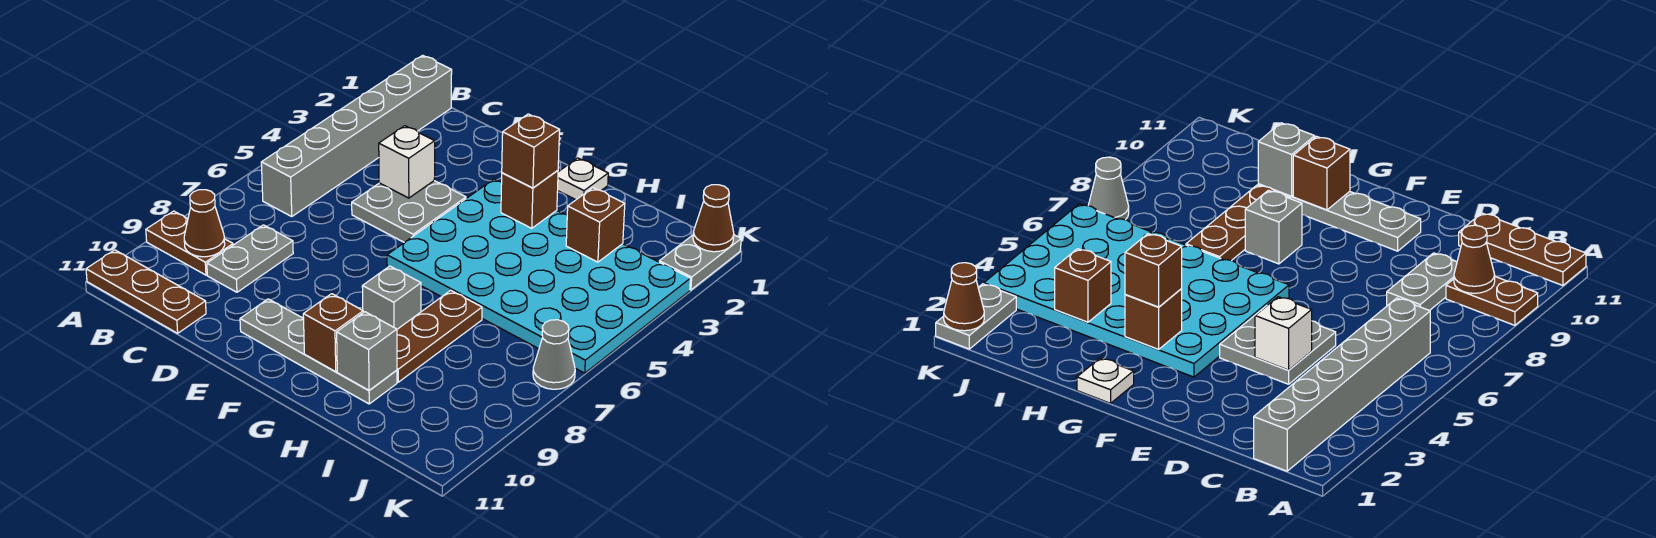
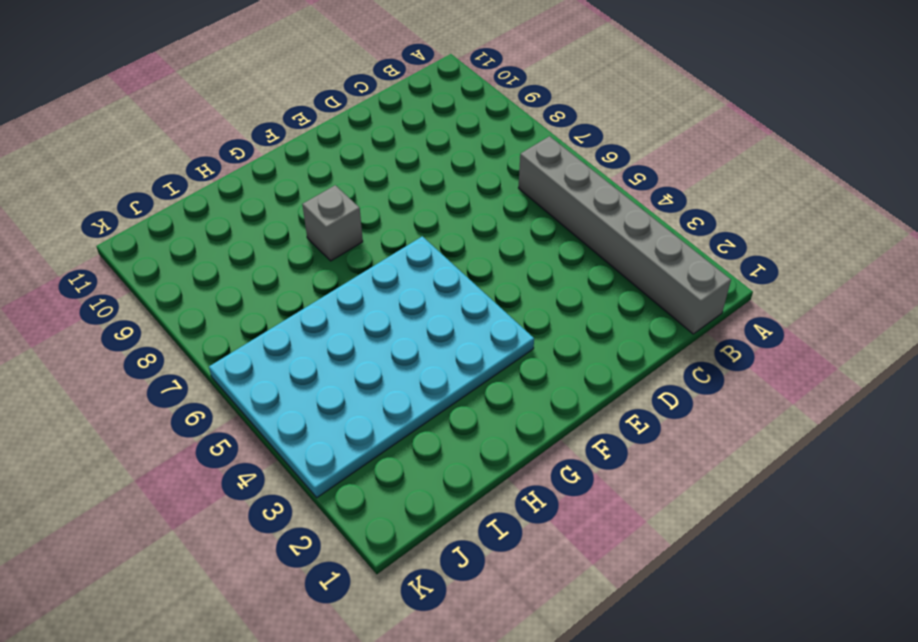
none -> brown plate A9:B9 level 1
none -> brown plate A11:C11 level 1
none -> grey plate C8:C9 level 1

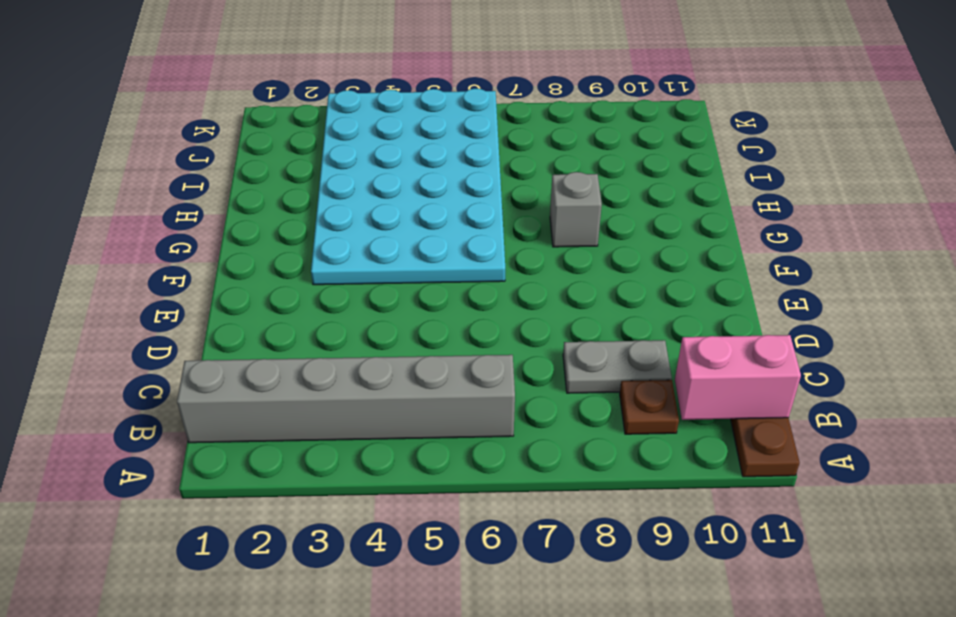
brown plate B9 level 1 -> brown plate A9:B9 level 1
pink brick B10:B11 level 2 -> none
none -> grey plate D4:E5 level 1
none -> grey plate E10:H10 level 1
none -> white plate G1 level 1

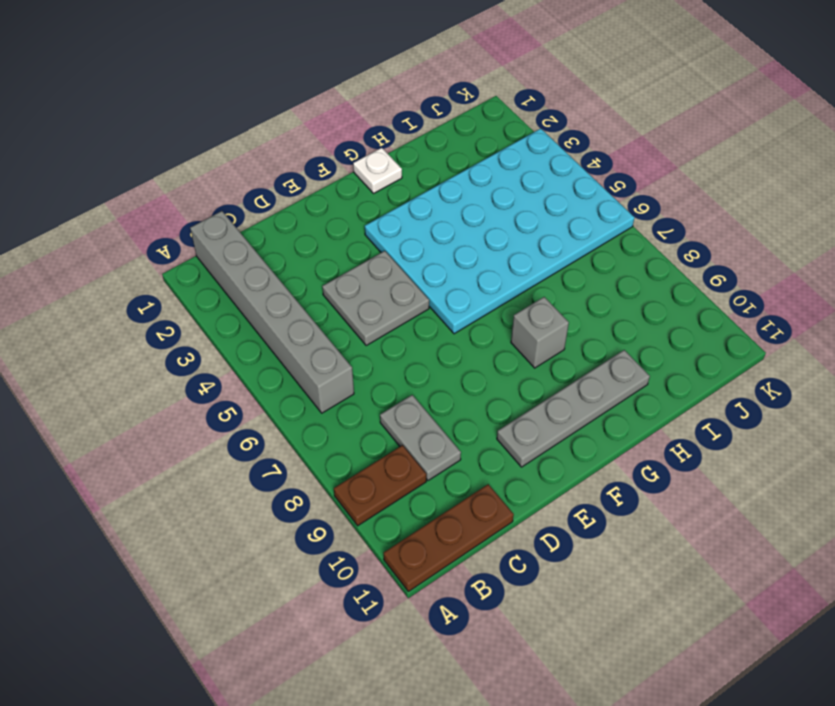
none -> brown plate H7:H9 level 1
none -> grey plate K1:K2 level 1
none -> grey cone K7 level 1

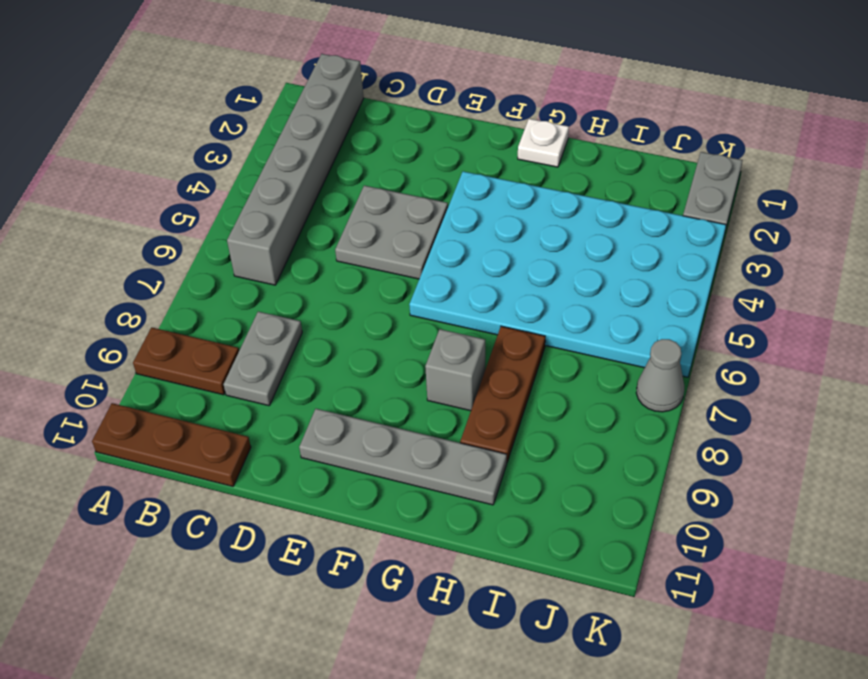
none -> brown cone B9 level 2
none -> white brick D4 level 2
none -> brown brick G3 level 2

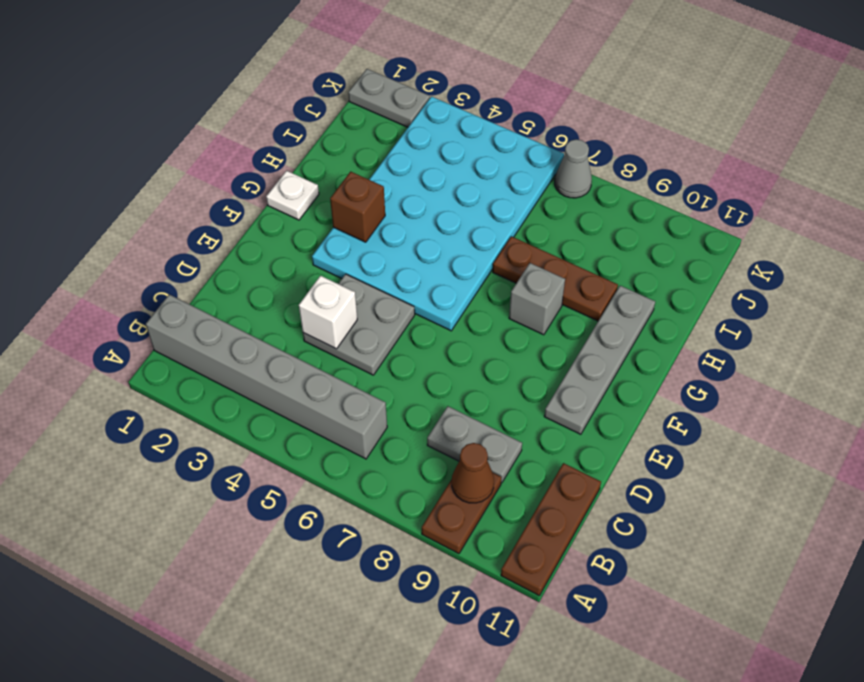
none -> brown brick G10 level 2
none -> grey brick H10 level 2
none -> brown brick I3 level 2

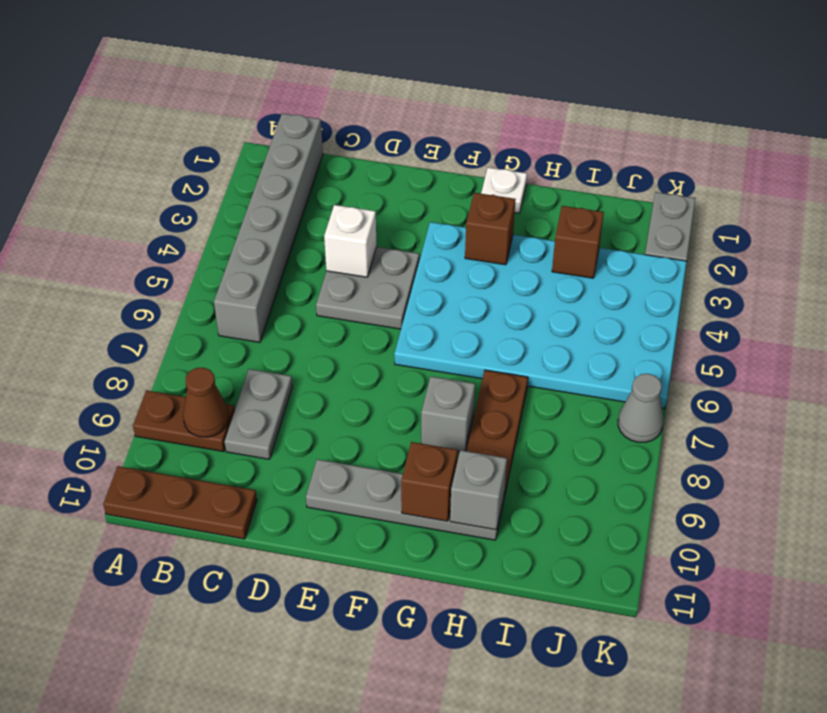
none -> brown cone K1 level 2
none -> brown brick G3 level 3

